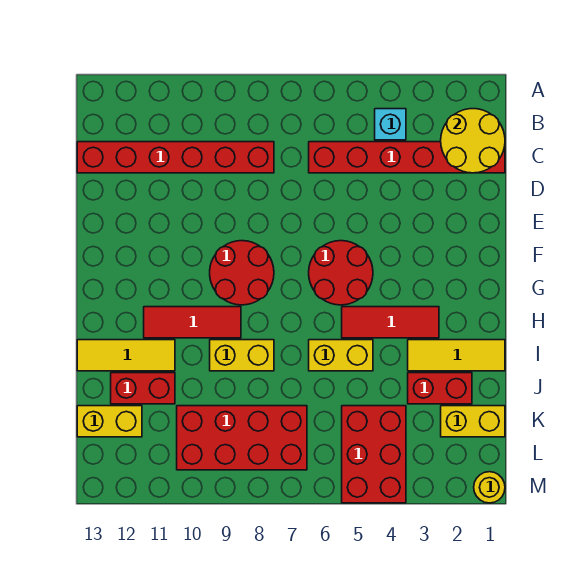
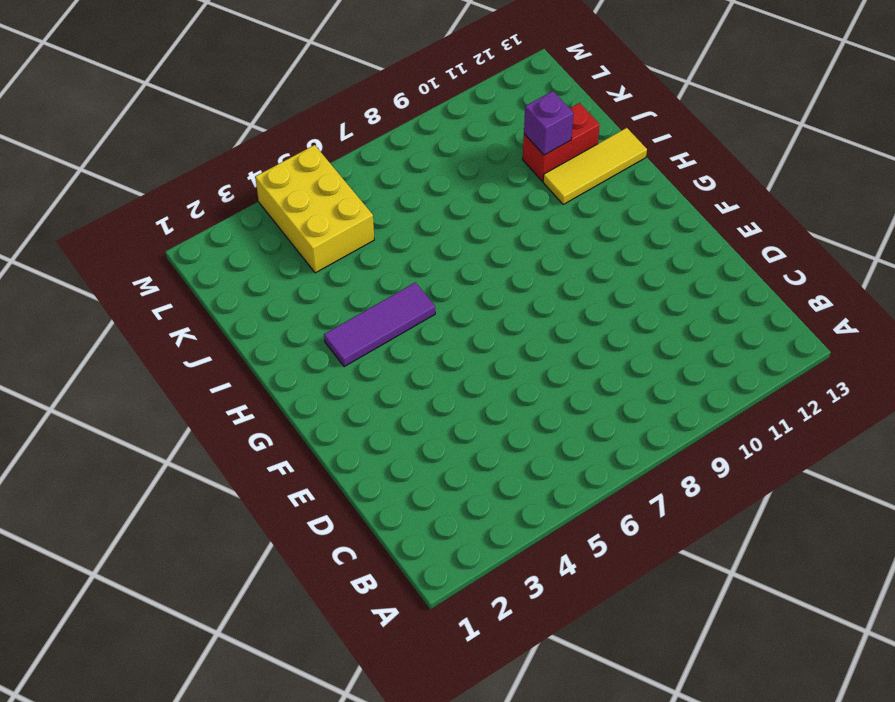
purple tile H3:H5 level 1 -> red tile H3:H5 level 1
purple brick J11 level 2 -> none
yellow brick K4:M5 level 1 -> red brick K4:M5 level 1
none -> cyan brick B4 level 1
none -> red brick C1:C6 level 1
none -> red brick C8:C13 level 1

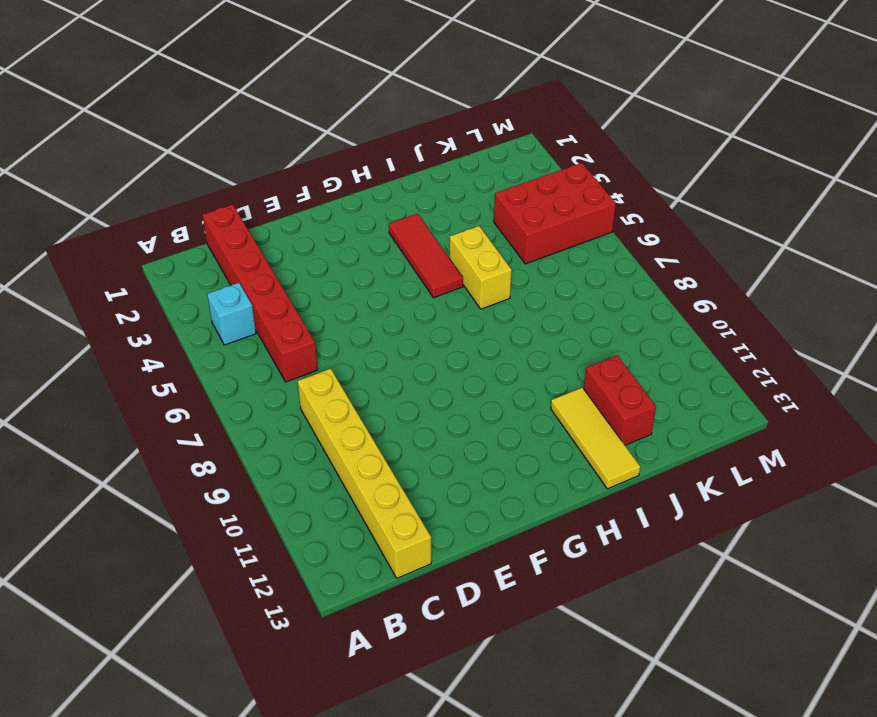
yellow brick C8:C13 level 1 -> red brick C8:C13 level 1
none -> red round brick F5:G6 level 1
none -> red round brick F8:G9 level 1
none -> red tile H9:H11 level 1

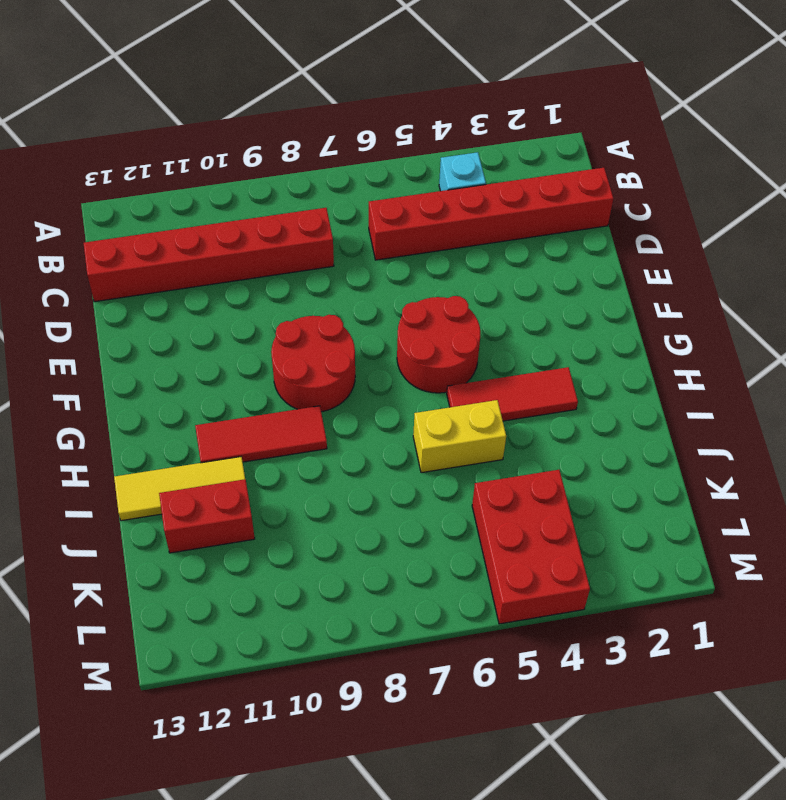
none -> yellow tile I1:I3 level 1
none -> yellow brick I8:I9 level 1
none -> red brick J2:J3 level 1

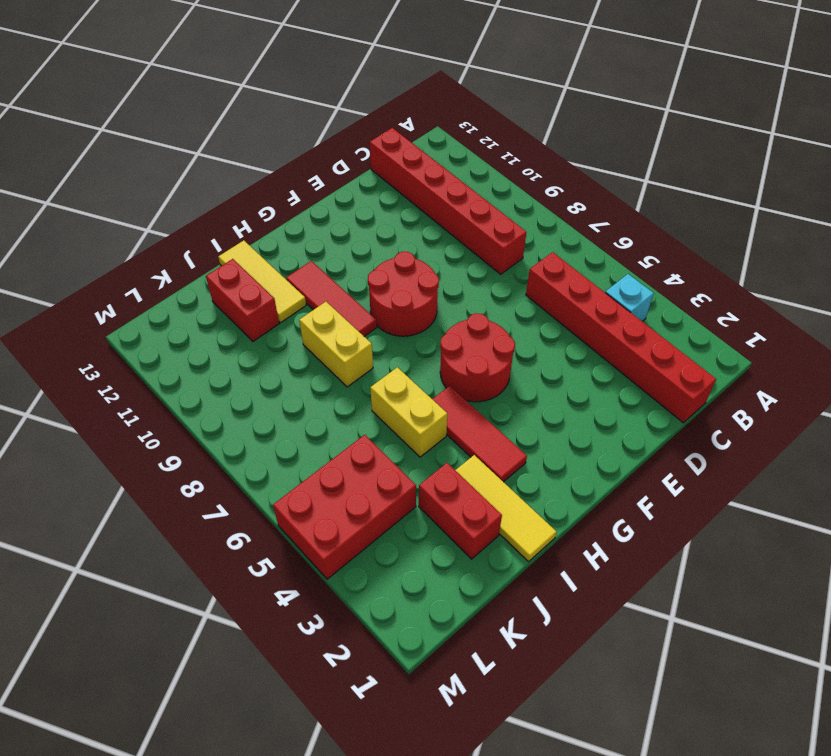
none -> yellow brick K1:K2 level 1
none -> red brick K7:L10 level 1
none -> yellow brick K12:K13 level 1

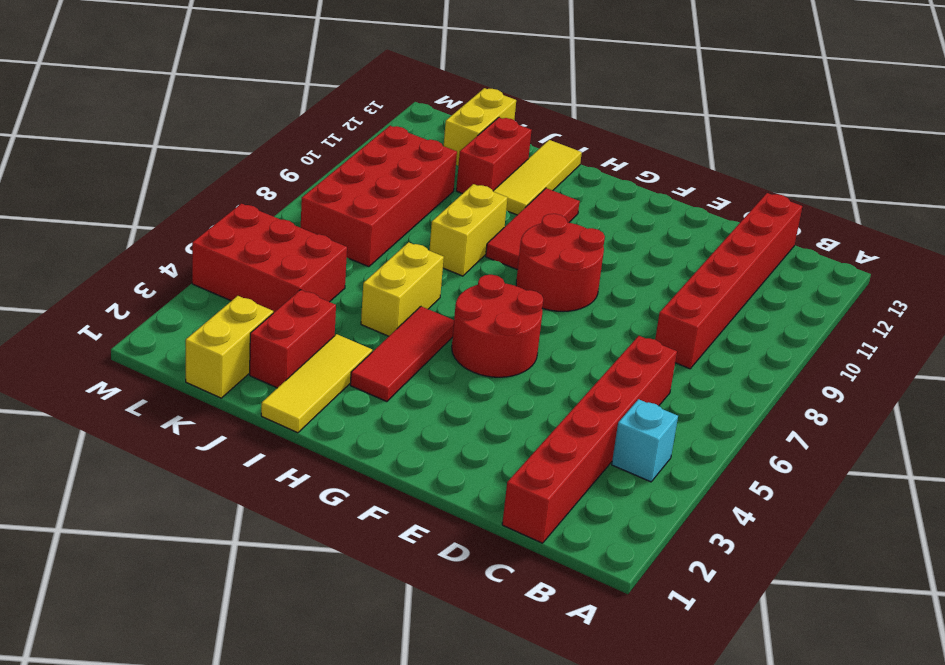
none -> yellow round brick M1 level 1
none -> yellow round brick B1:C2 level 2

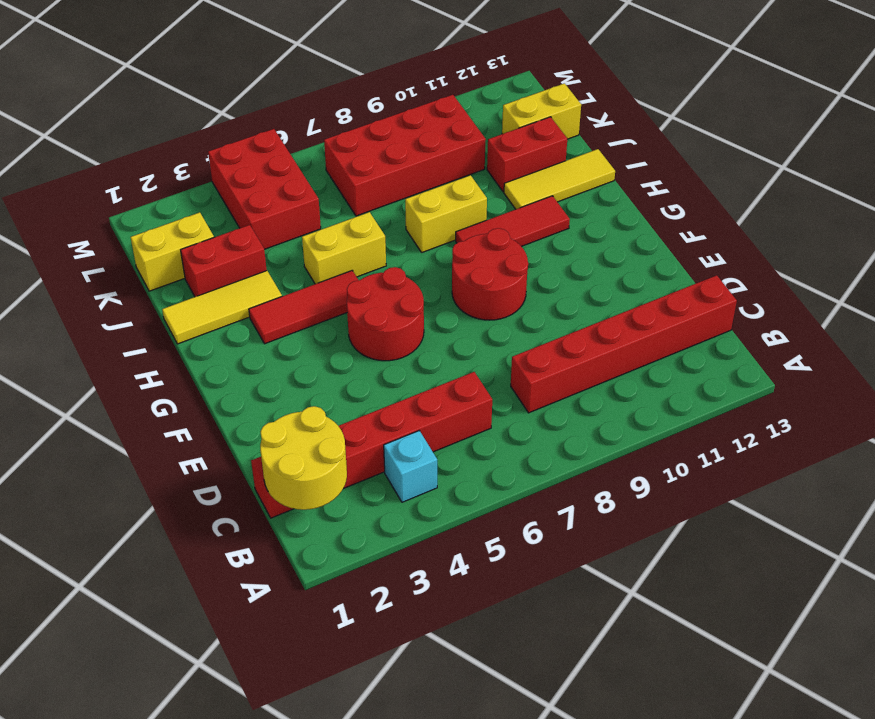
none -> yellow round brick M1 level 1

